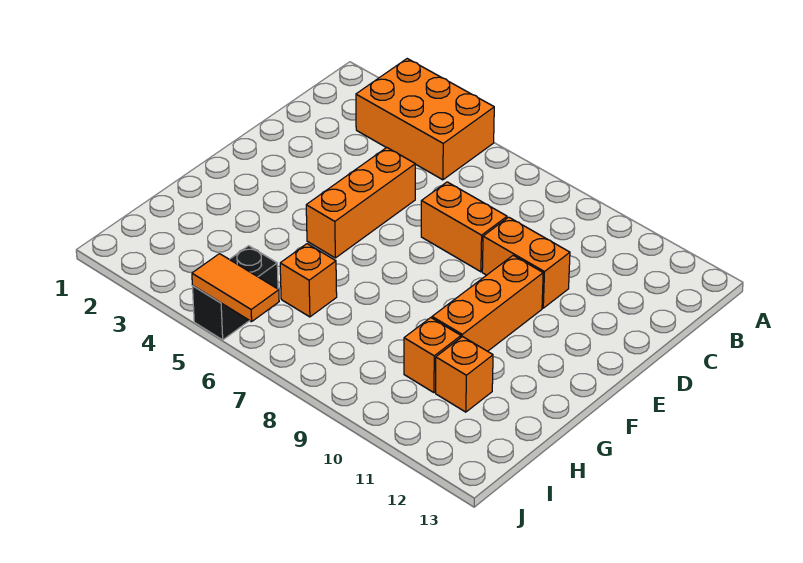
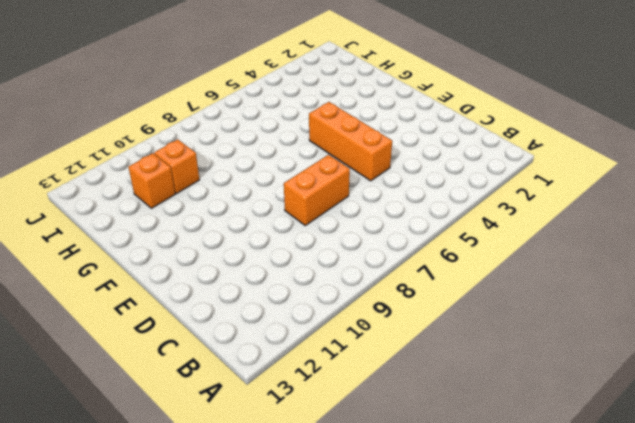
none -> orange brick A3:B5 level 1
none -> orange brick D9:D10 level 1

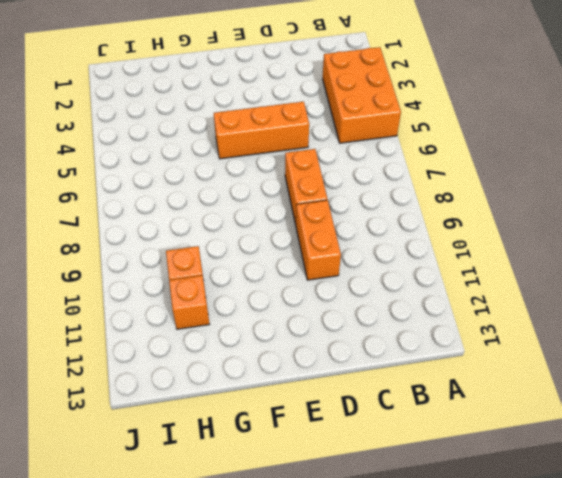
none -> orange brick E10:G10 level 1
none -> orange brick H6 level 1

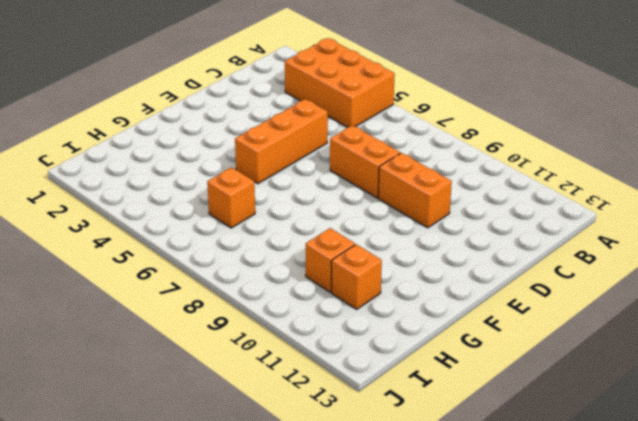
none -> orange brick E10:G10 level 1
none -> black brick I5:J5 level 1

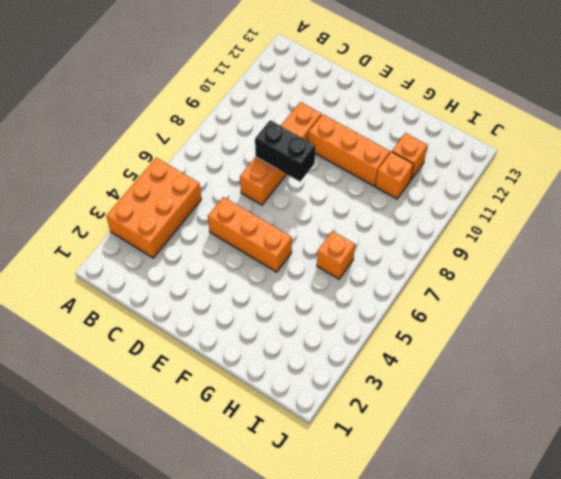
black brick D8:E8 level 2 -> black brick I5:J5 level 1
none -> orange tile J5:J6 level 2

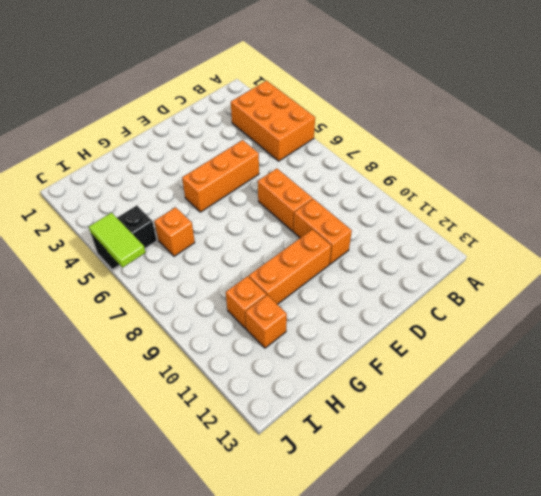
lime tile J5:J6 level 2 -> orange tile J5:J6 level 2

